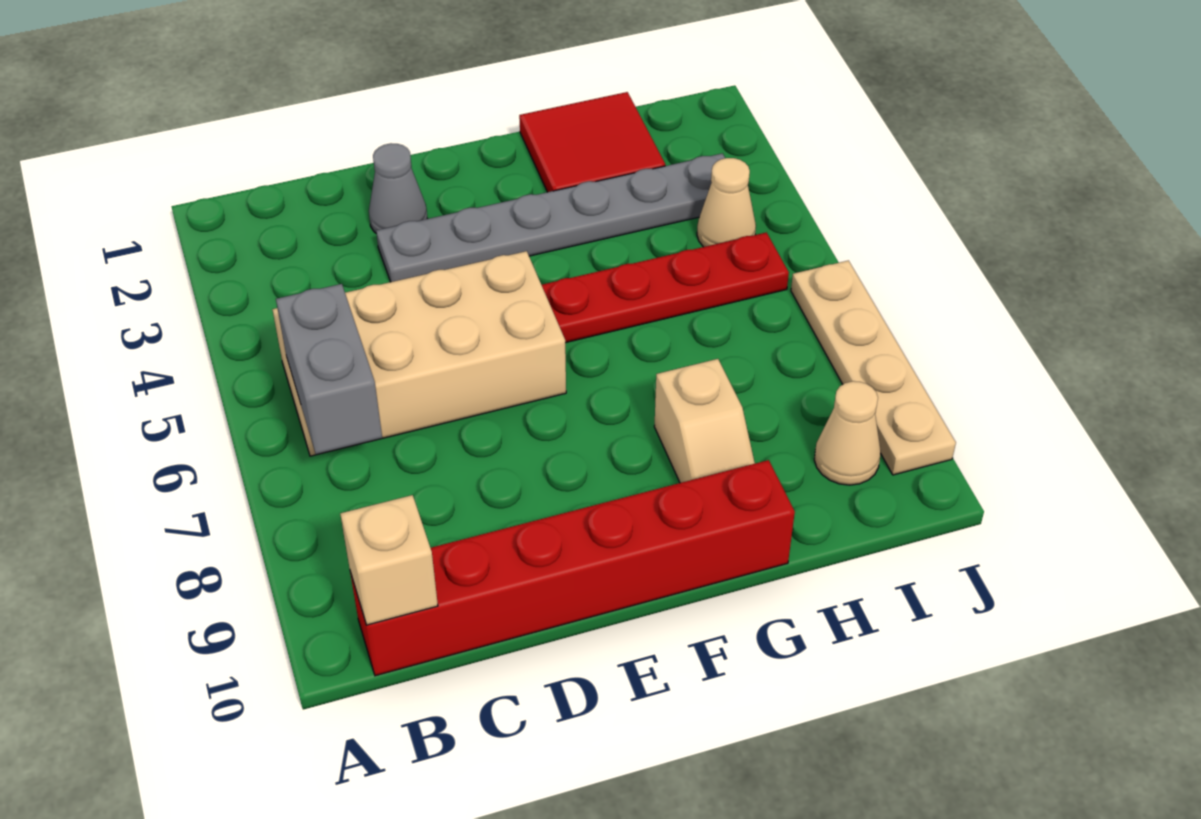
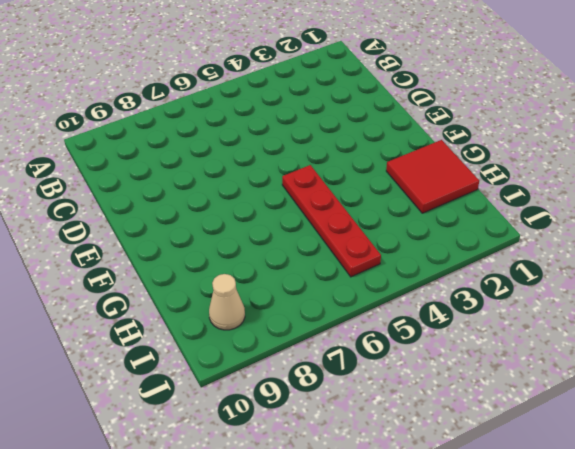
none -> tan brick B5:E6 level 1
none -> red brick B10:G10 level 1
none -> grey cone D2 level 1

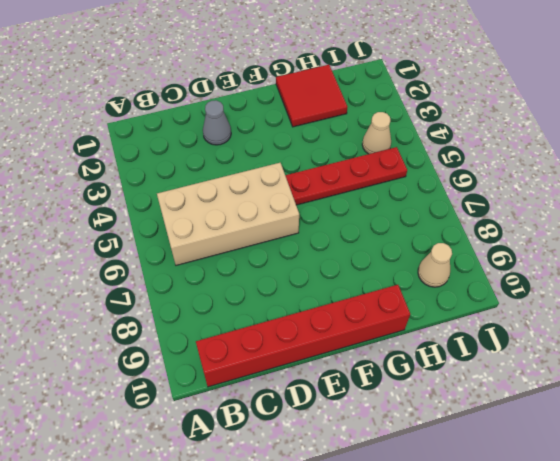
none -> grey plate D3:I3 level 1
none -> tan slope G8:G9 level 1 top 8
none -> tan plate J6:J9 level 1

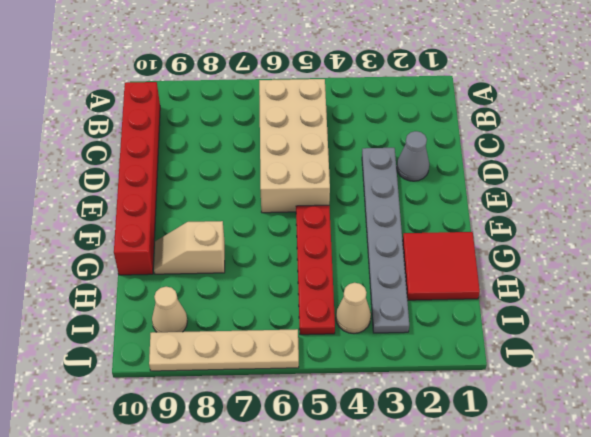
none -> grey brick B6:B7 level 2
none -> tan brick B10 level 2

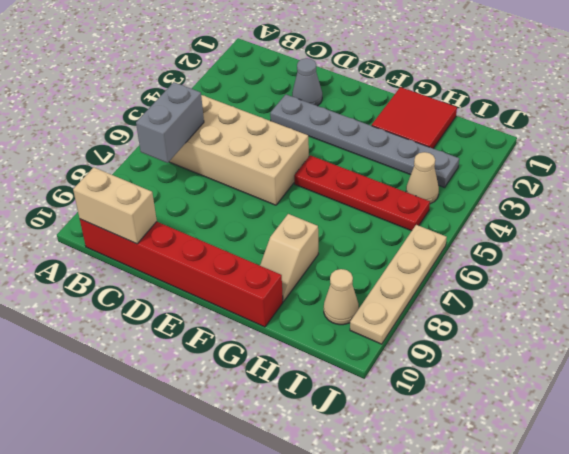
tan brick B10:C10 level 2 -> tan brick B10 level 2

